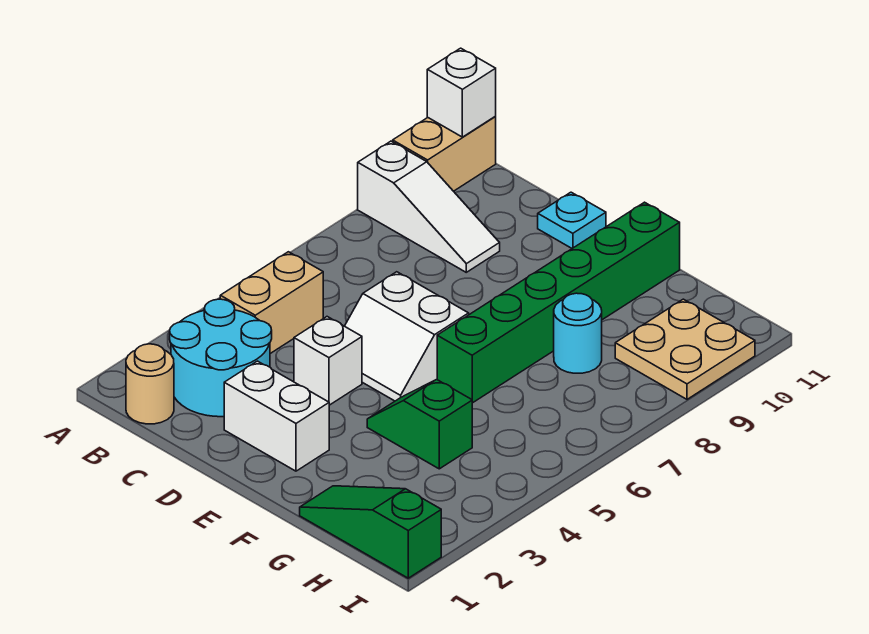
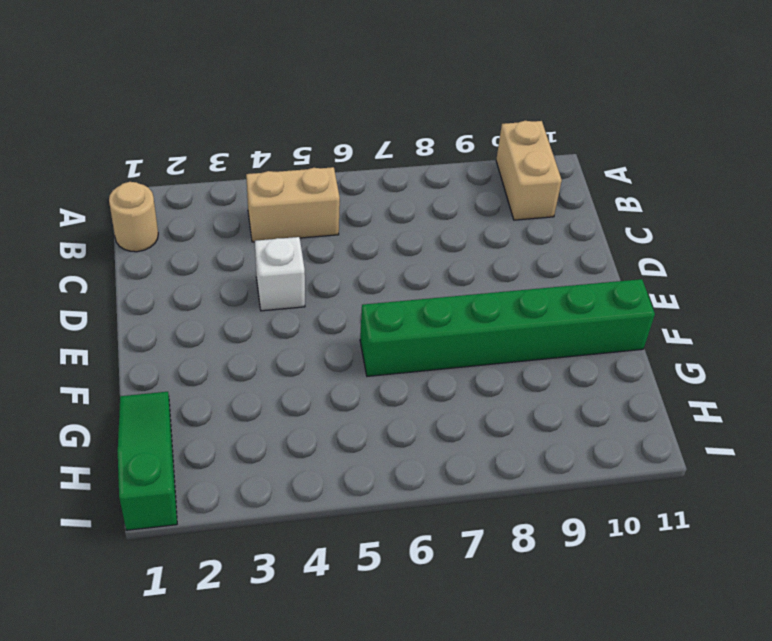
tan brick A10:B10 level 1 -> tan brick A10:A11 level 1
none -> white slope A9:C9 level 1 top A
none -> cyan round brick B2:C3 level 1
none -> white brick D2:E2 level 1

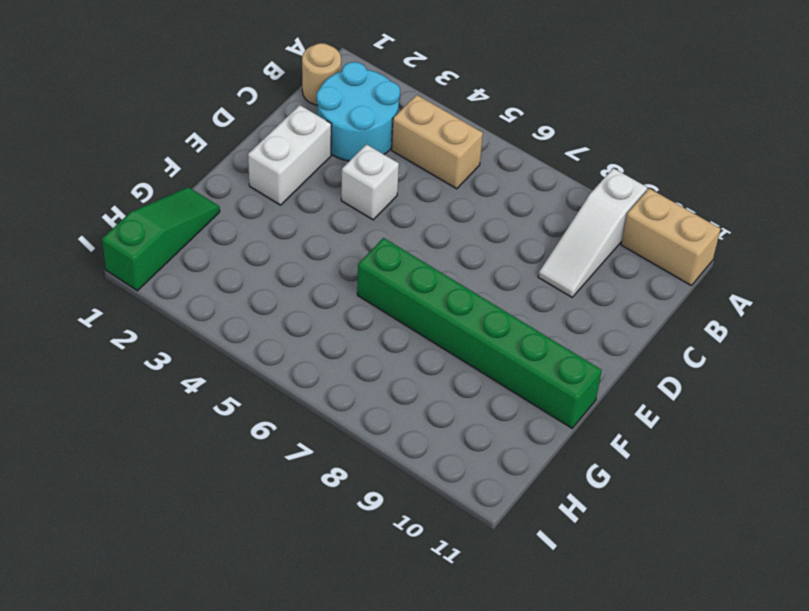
none -> white slope D5:E6 level 1 top 6
none -> cyan plate D11 level 1
none -> green slope F4:G4 level 1 top G

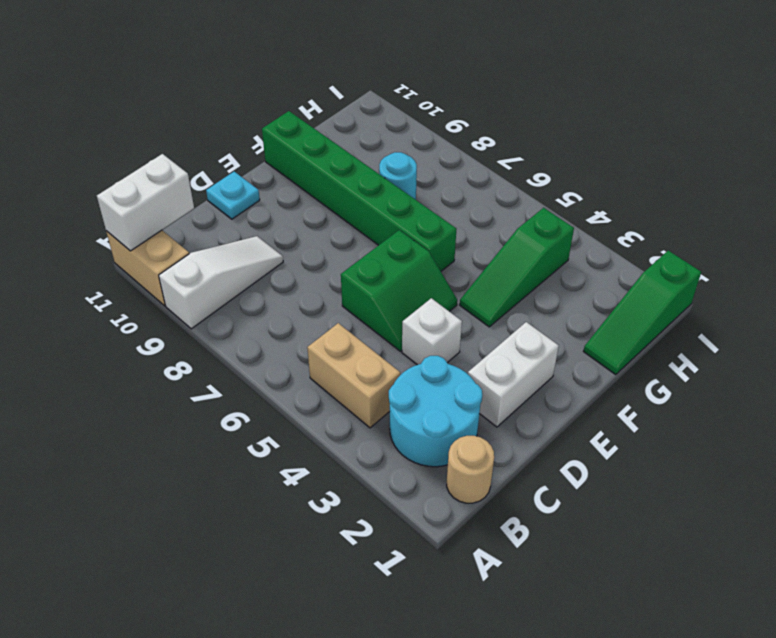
white brick A11:B11 level 2 -> white brick A11 level 2
green slope D5:E6 level 1 top 6 -> white slope D5:E6 level 1 top 6
green slope F4:H4 level 1 top H -> green slope F4:G4 level 1 top G
none -> tan plate H9:I10 level 1

